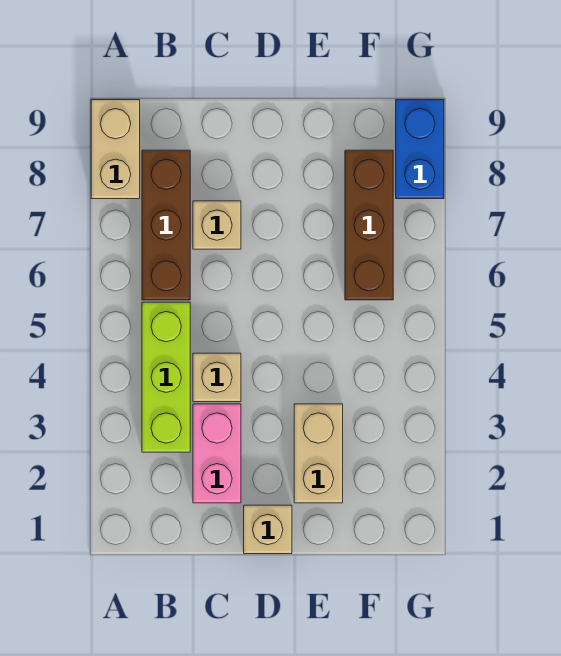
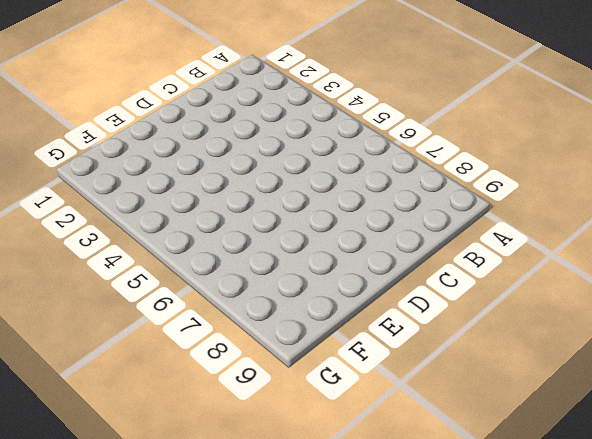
none -> tan brick A8:A9 level 1
none -> lime brick B3:B5 level 1

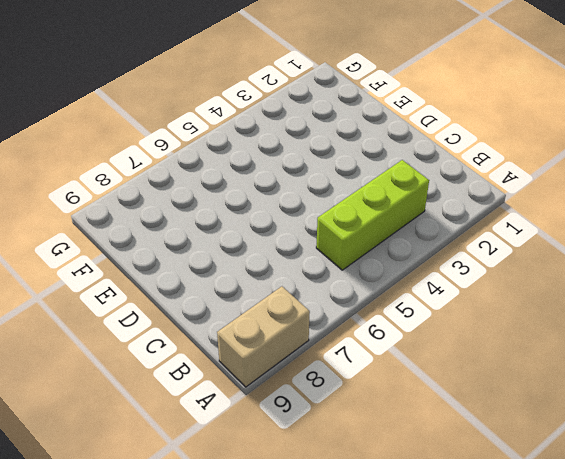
none -> brown brick B6:B8 level 1
none -> pink brick C2:C3 level 1

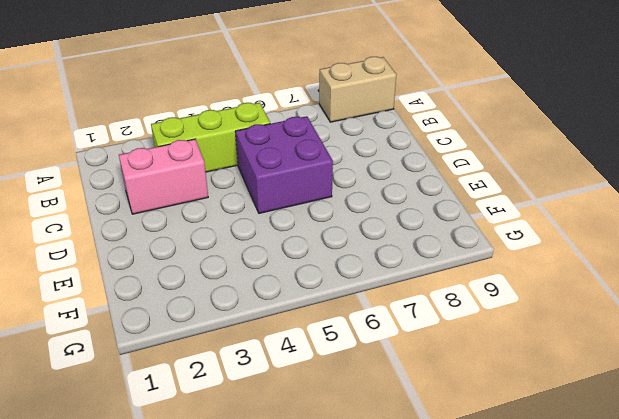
purple brick C5:D6 level 1 -> none
none -> brown brick B6:B8 level 1
none -> tan brick C4 level 1

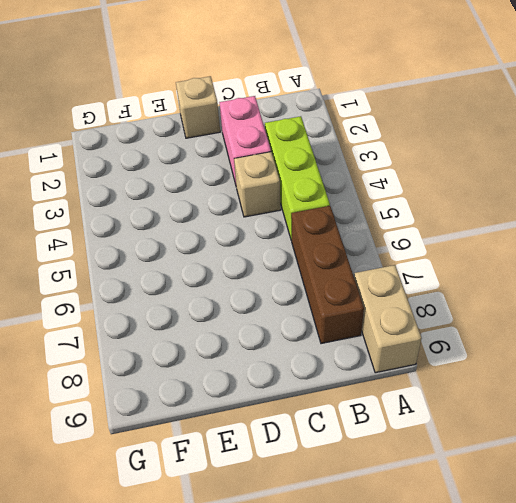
none -> tan brick C7 level 1
none -> tan brick E2:E3 level 1

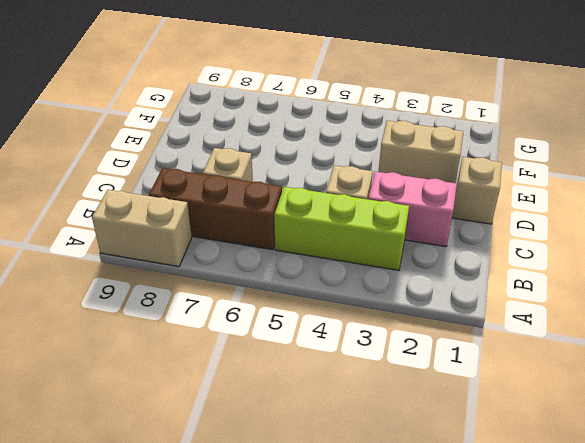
none -> brown brick F6:F8 level 1
none -> blue brick G8:G9 level 1

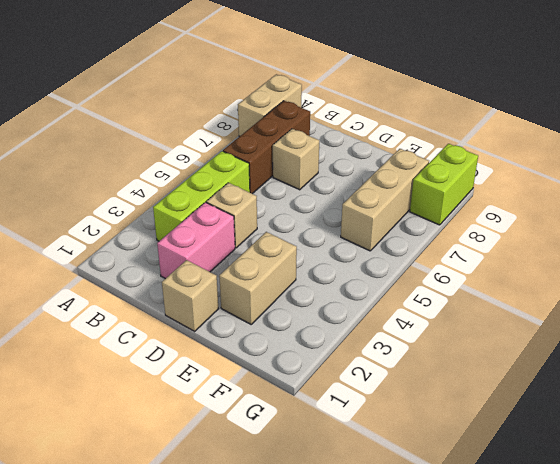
tan brick F6:F8 level 1 -> brown brick F6:F8 level 1
lime brick G8:G9 level 1 -> blue brick G8:G9 level 1

